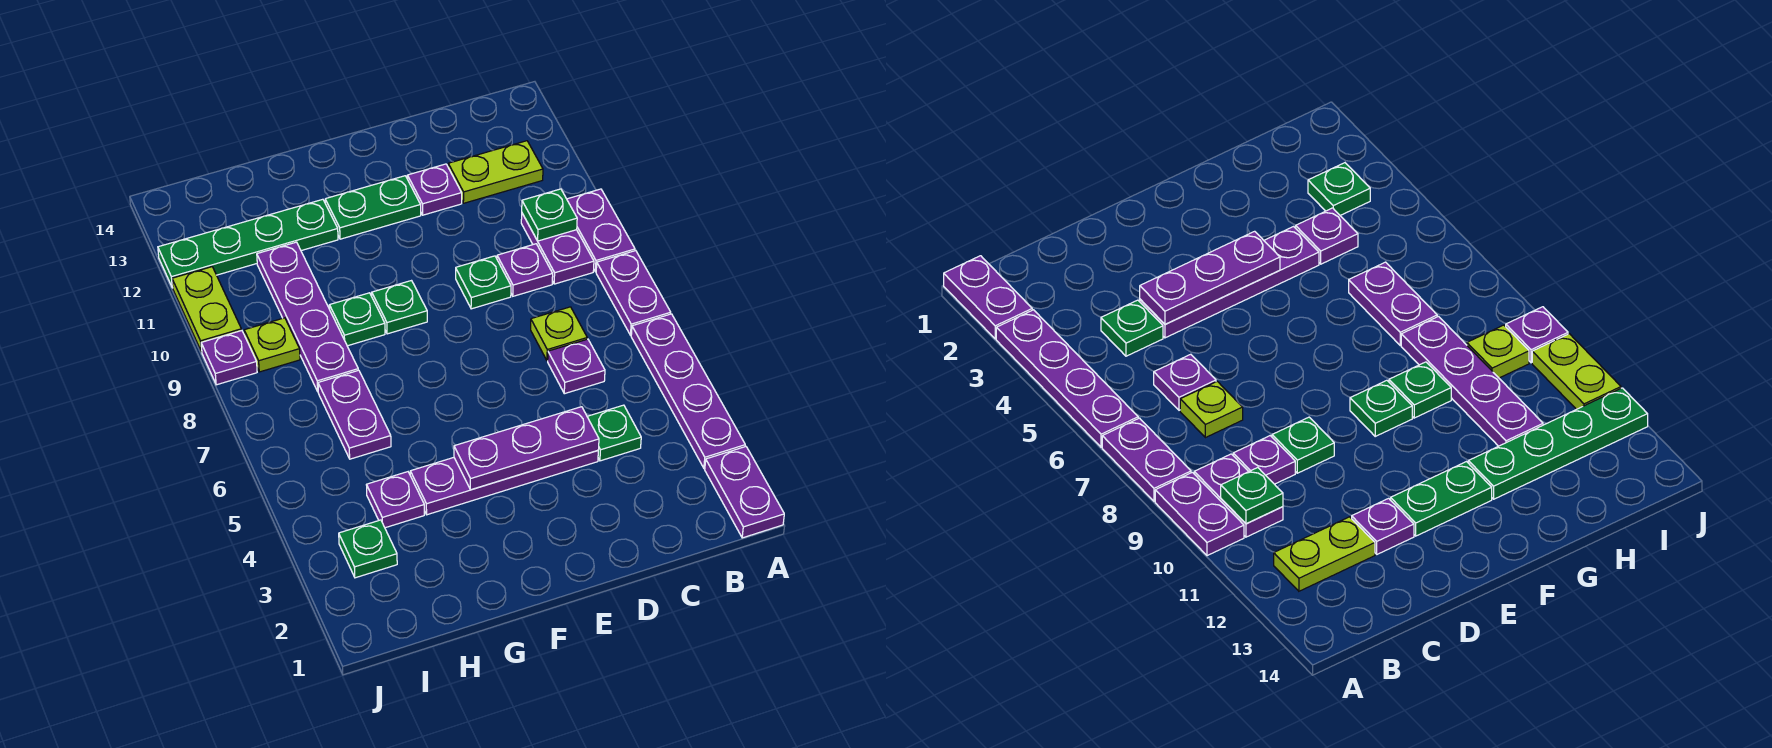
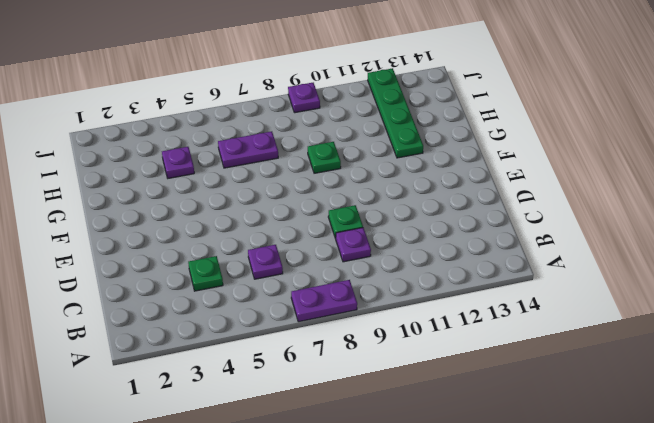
none -> purple plate A1:A2 level 1
none -> purple plate A3:A6 level 1
none -> purple plate A9:A10 level 1

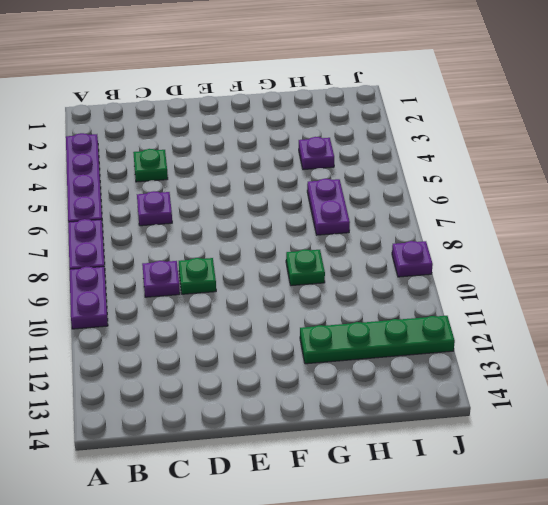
none -> purple plate A1:A2 level 1
none -> purple plate B9:B10 level 1
none -> lime plate B12:C12 level 1

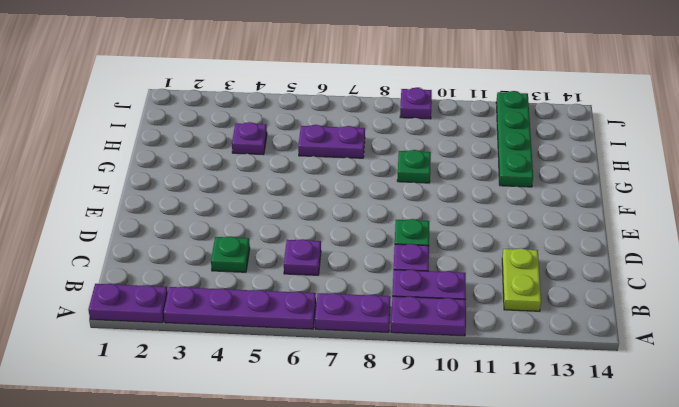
none -> lime plate C7 level 1
none -> purple plate D4:G4 level 1
none -> purple plate D12 level 1

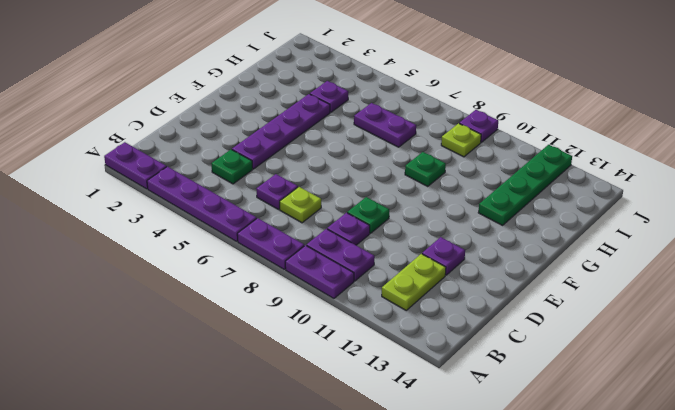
none -> green plate E12:F12 level 1
none -> green plate F9 level 1
none -> purple plate H8:H11 level 1

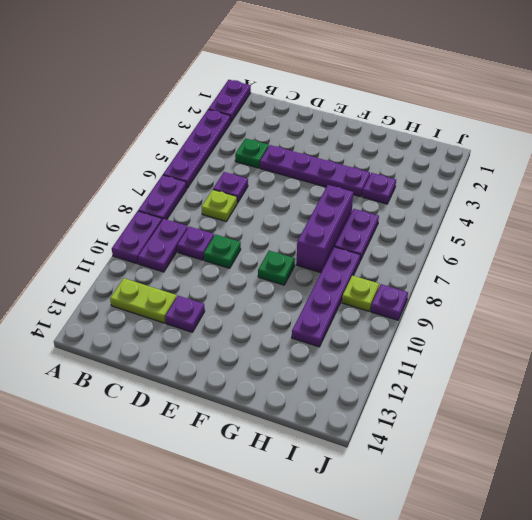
purple brick G6:G8 level 1 -> none
none -> green plate E12:F12 level 1
none -> green plate G9 level 1
none -> green plate G12:J12 level 1

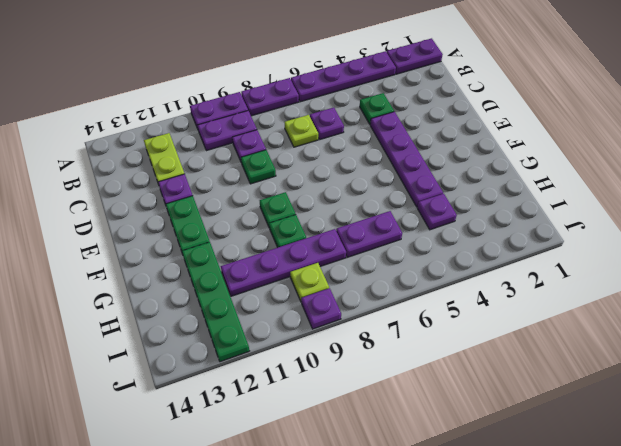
none -> green plate I3 level 1
none -> lime plate J10:J11 level 1
none -> green plate B10 level 2

